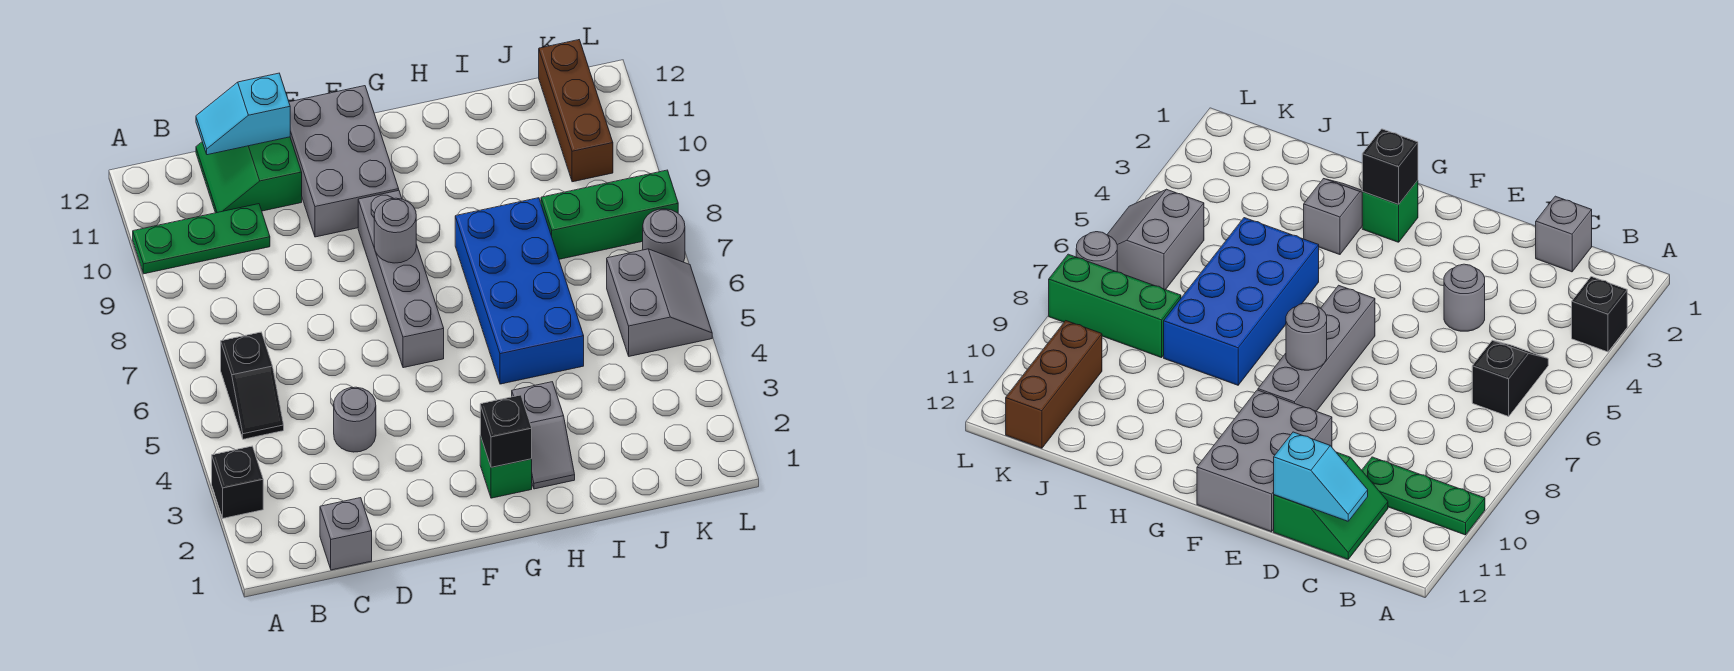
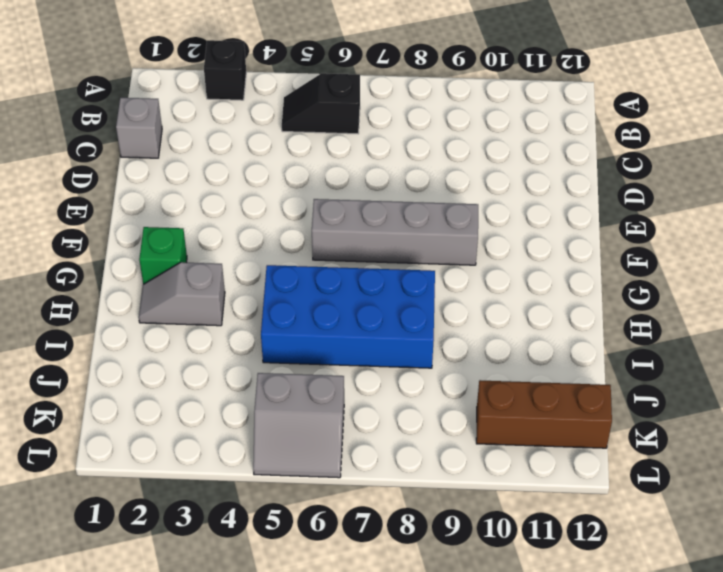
none -> green plate A10:C10 level 1
none -> green slope C11:D12 level 1 top D
none -> grey round brick D4 level 1

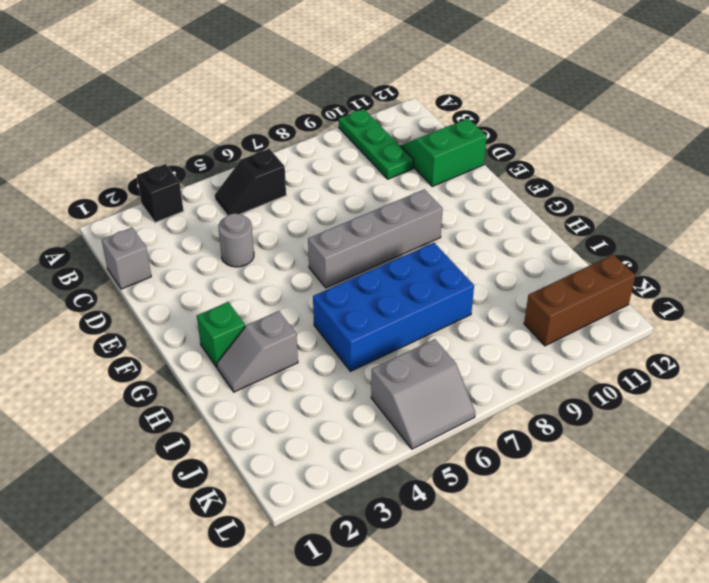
none -> grey brick E10:F12 level 1
none -> green brick J8:L8 level 1
none -> grey round brick L7 level 1

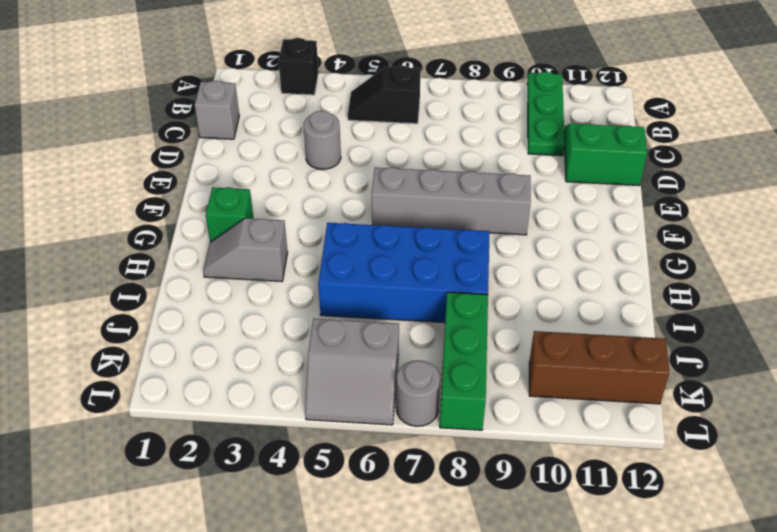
none -> grey brick E10:F12 level 1
none -> cyan slope C12:D12 level 2 top D
none -> grey round brick F8 level 2

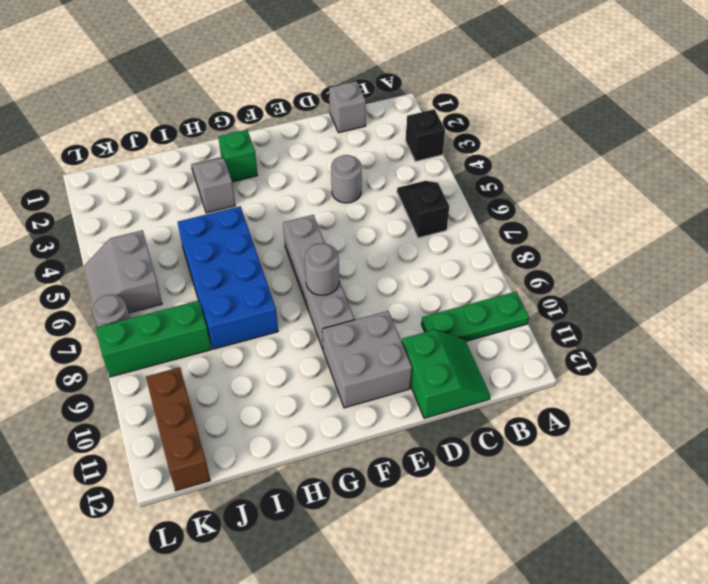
grey brick E10:F11 level 1 -> grey brick E10:F12 level 1
none -> cyan slope C12:D12 level 2 top D
none -> black brick G2 level 2

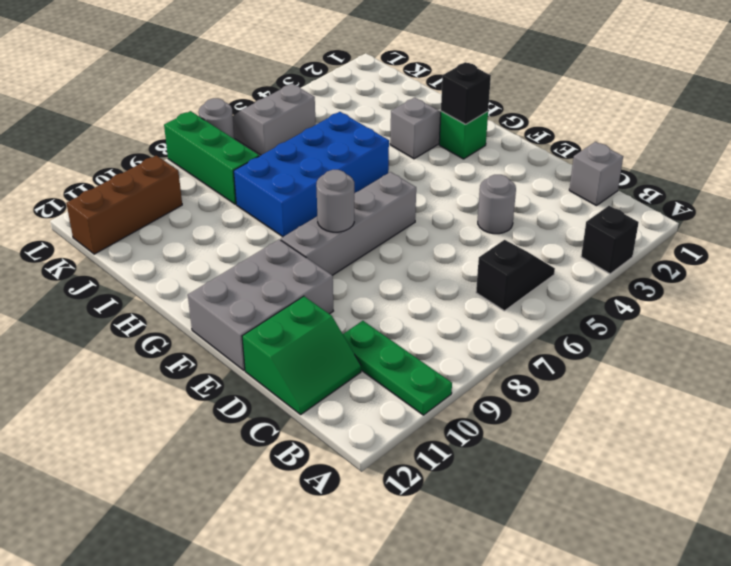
none -> cyan slope C12:D12 level 2 top D

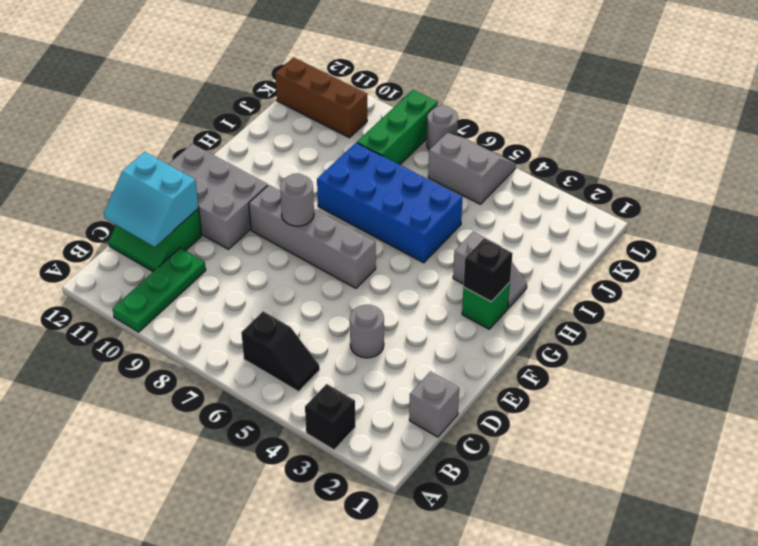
cyan slope C11:D12 level 2 top D -> cyan slope C12:D12 level 2 top D

